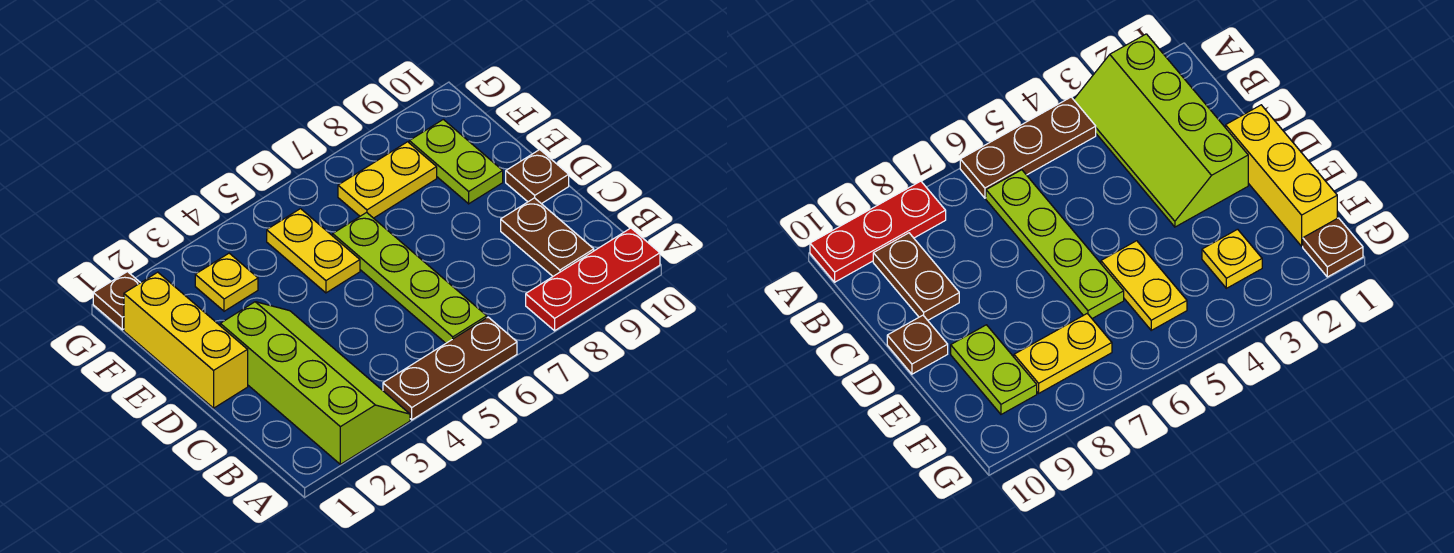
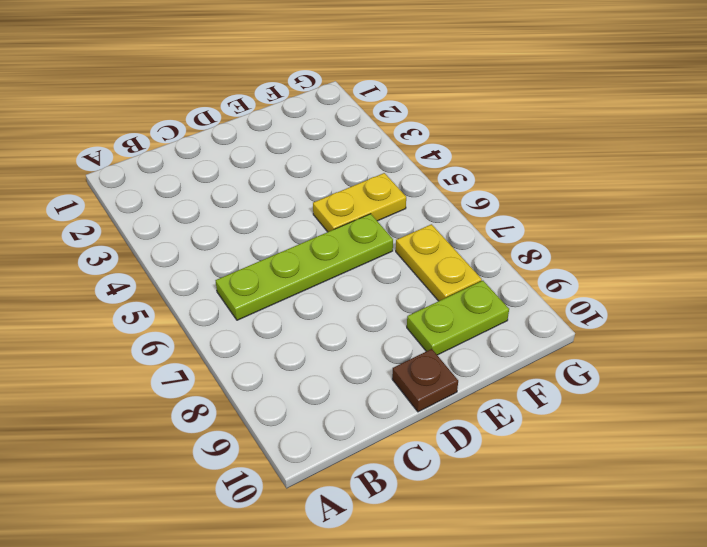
none -> lime slope A2:D3 level 1 top 2
none -> brown plate A4:A6 level 1
none -> red plate A8:A10 level 1

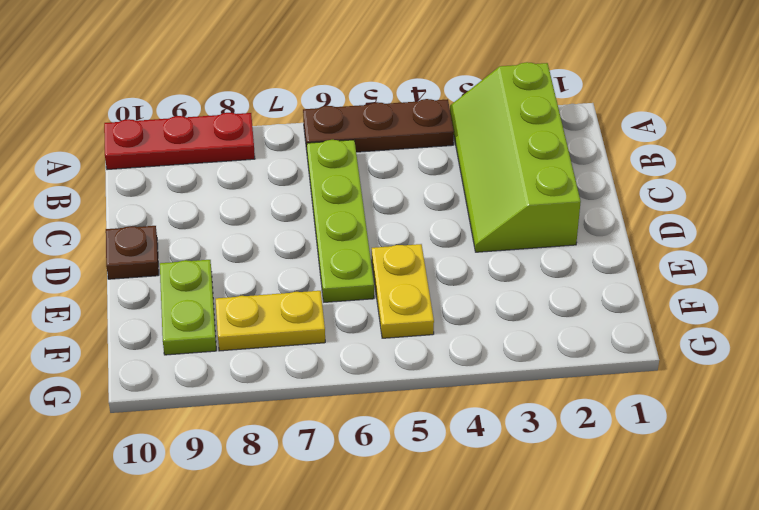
none -> brown plate B9:C9 level 1
none -> yellow brick D1:F1 level 1
none -> yellow plate F3 level 1

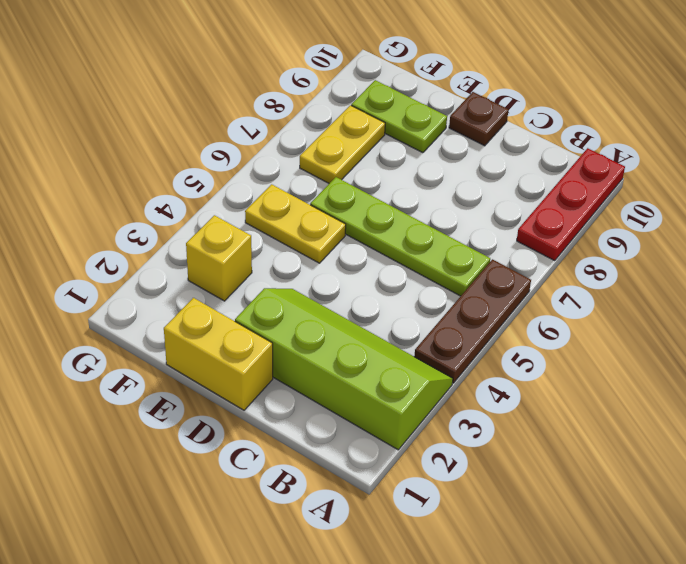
yellow brick D1:E1 level 1 -> yellow brick D1:F1 level 1
yellow brick F3 level 1 -> yellow plate F3 level 1
none -> brown plate B9:C9 level 1
none -> brown plate G1 level 1

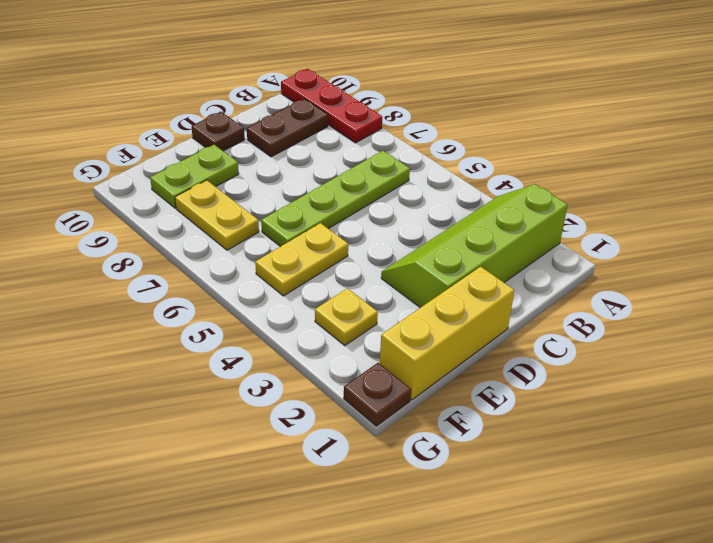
none -> brown plate A4:A6 level 1

